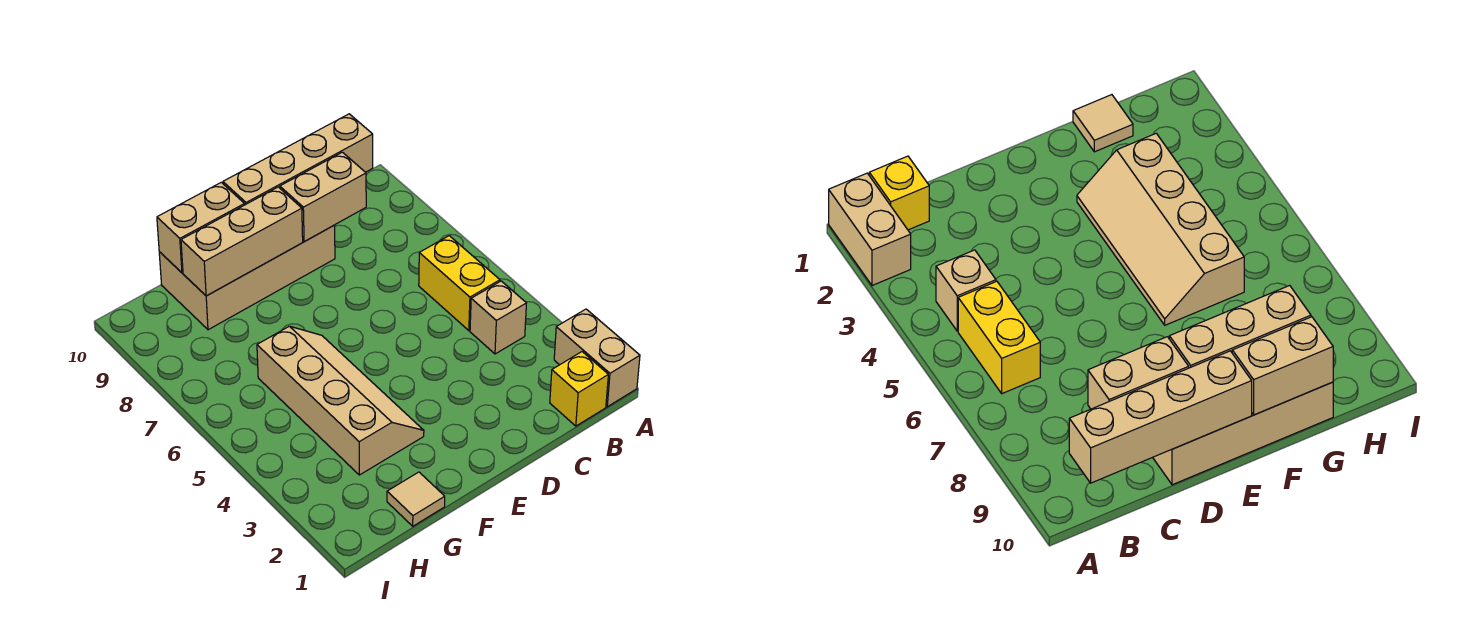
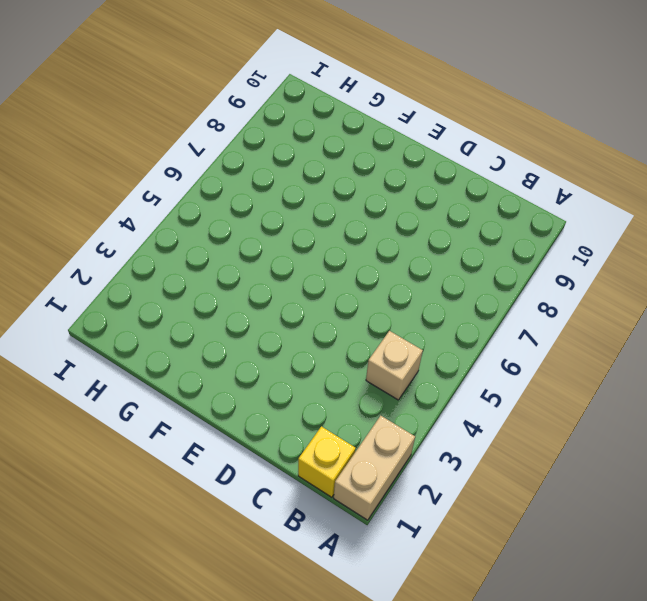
none -> yellow brick B5:B6 level 1
none -> tan brick D9:G10 level 1

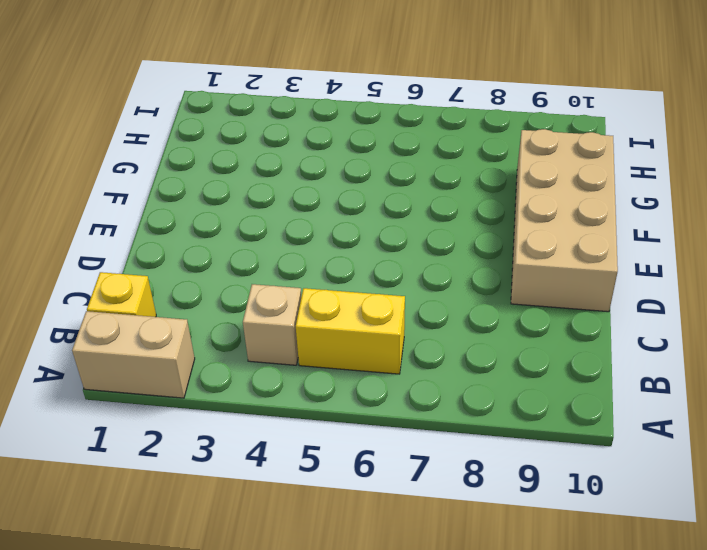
none -> tan slope F3:G6 level 1 top G
none -> tan tile G1 level 1

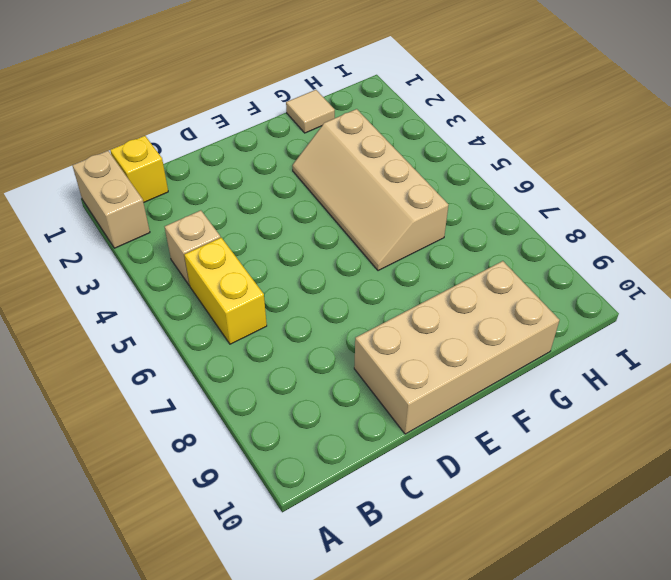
none -> tan brick B10:E10 level 2
none -> tan brick C9:D9 level 2

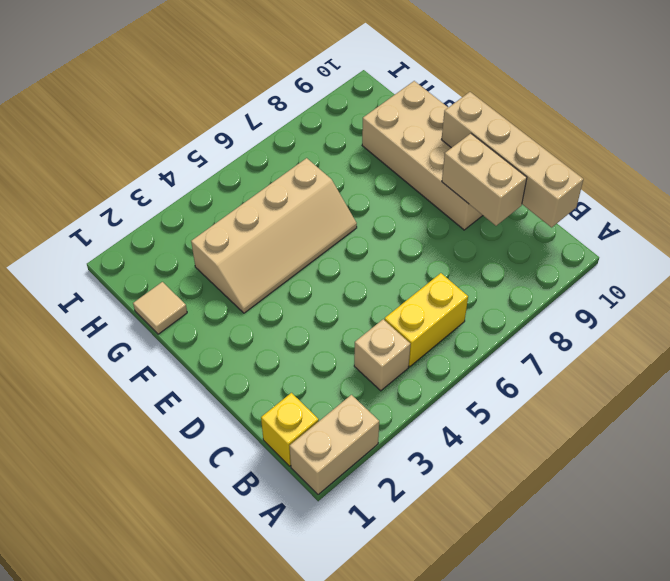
none -> tan brick E9:G9 level 2
none -> tan brick F10:G10 level 2

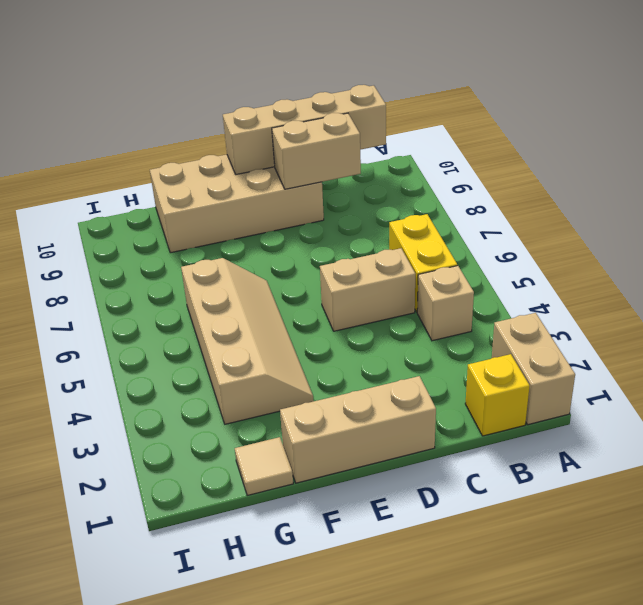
tan brick C5:D5 level 1 -> tan brick F10:G10 level 2
tan brick D1:F1 level 1 -> tan brick E9:G9 level 2

